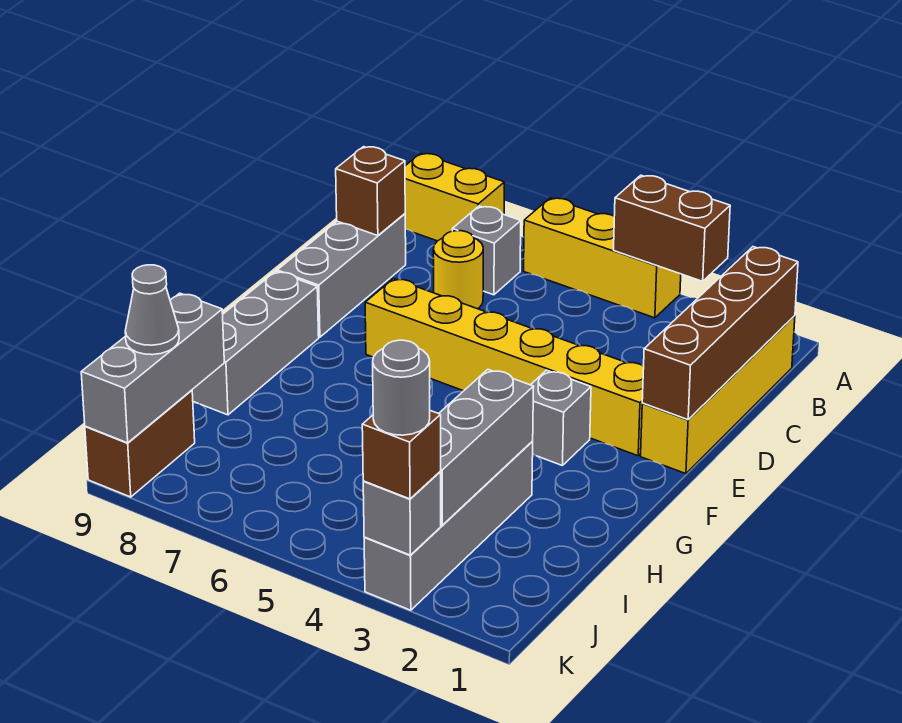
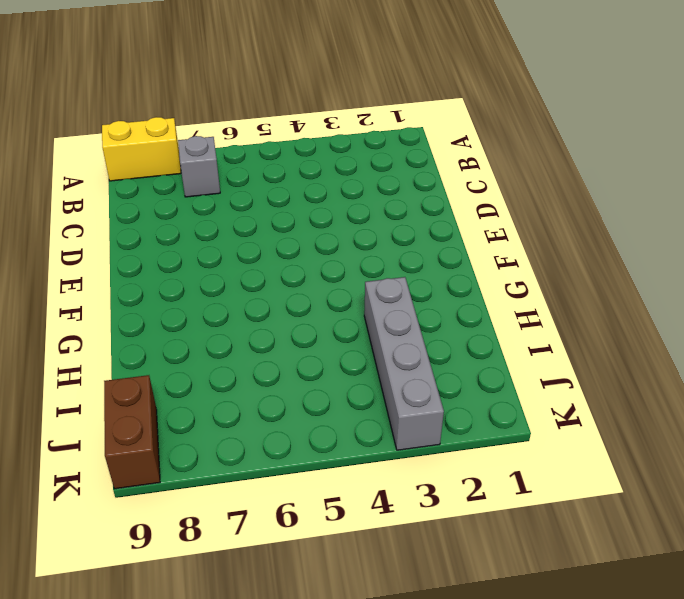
none -> yellow brick A4:A6 level 1
none -> yellow brick B1:E1 level 1
none -> yellow round brick C7 level 1

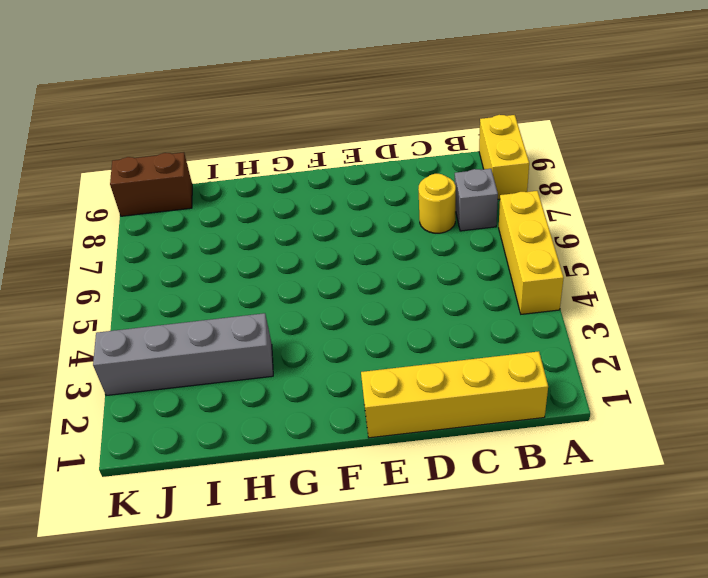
none -> grey brick C9:E9 level 1
none -> yellow brick E2:E7 level 1
none -> grey brick F3 level 1

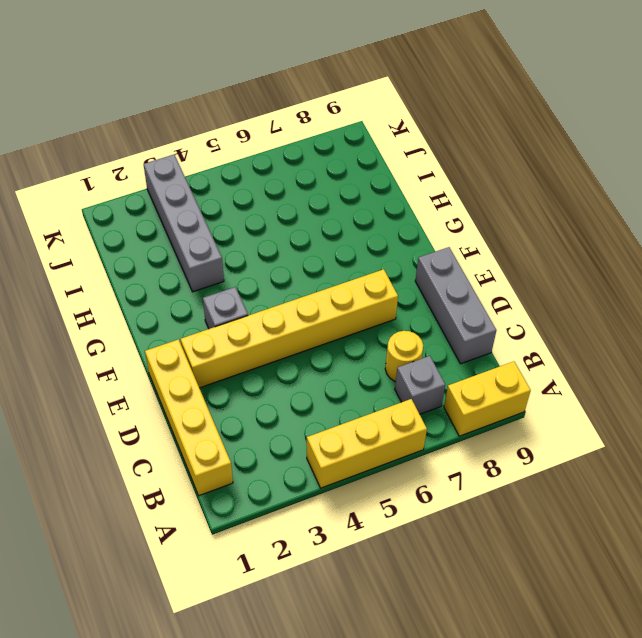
none -> grey brick F9:H9 level 1
none -> brown brick J9:K9 level 1
none -> brown brick A3:A4 level 2

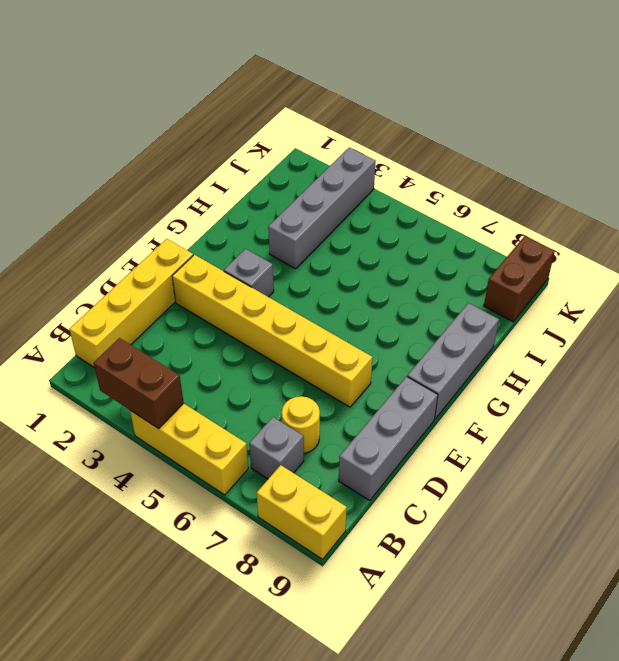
none -> brown brick B1:E1 level 2
none -> brown brick C9 level 2
none -> grey brick H3:J3 level 2

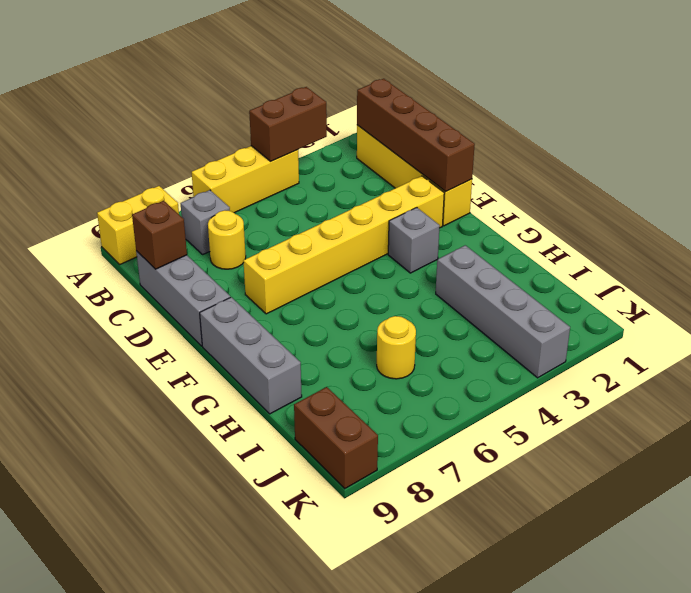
yellow round brick I6 level 1 -> none
none -> grey brick H3:J3 level 2
none -> grey brick I9:K9 level 2
none -> grey brick K3 level 2

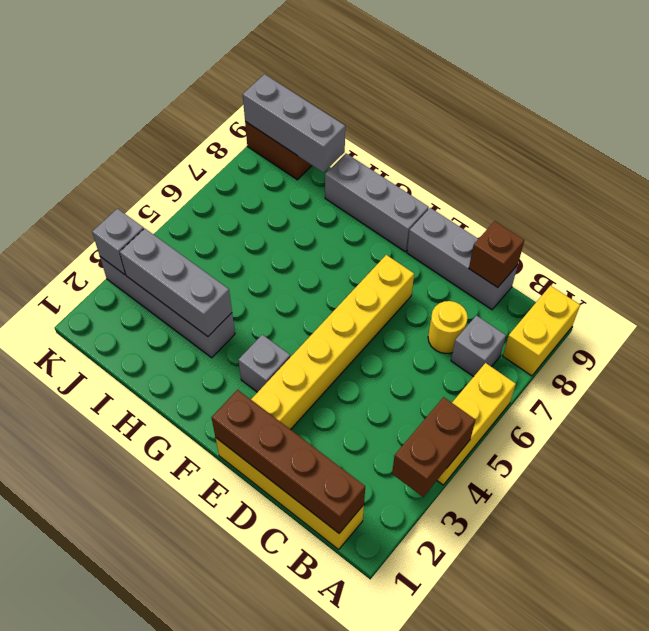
none -> grey cone J9 level 3
none -> brown brick K3 level 3
none -> grey round brick K3 level 4

